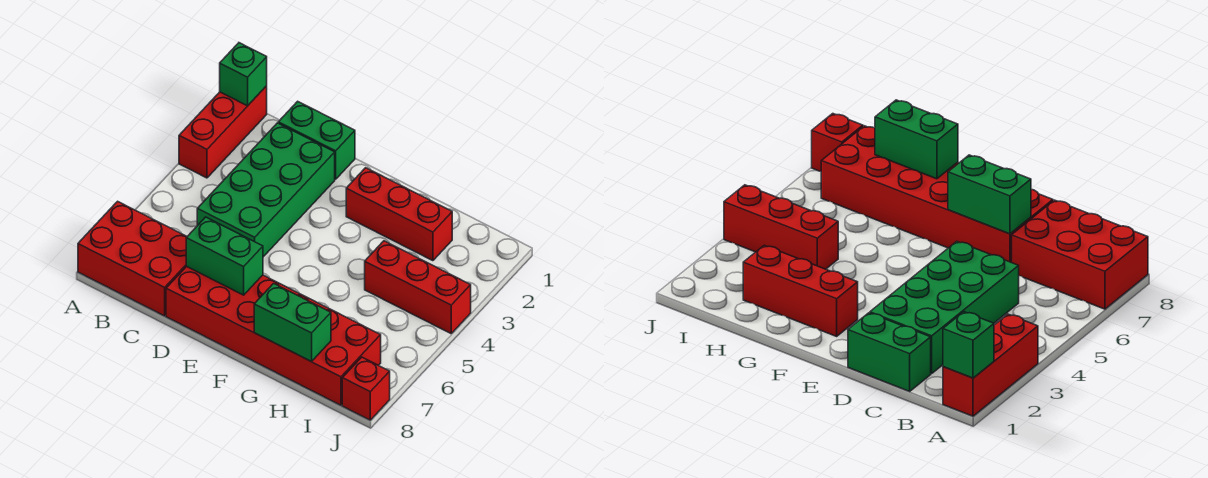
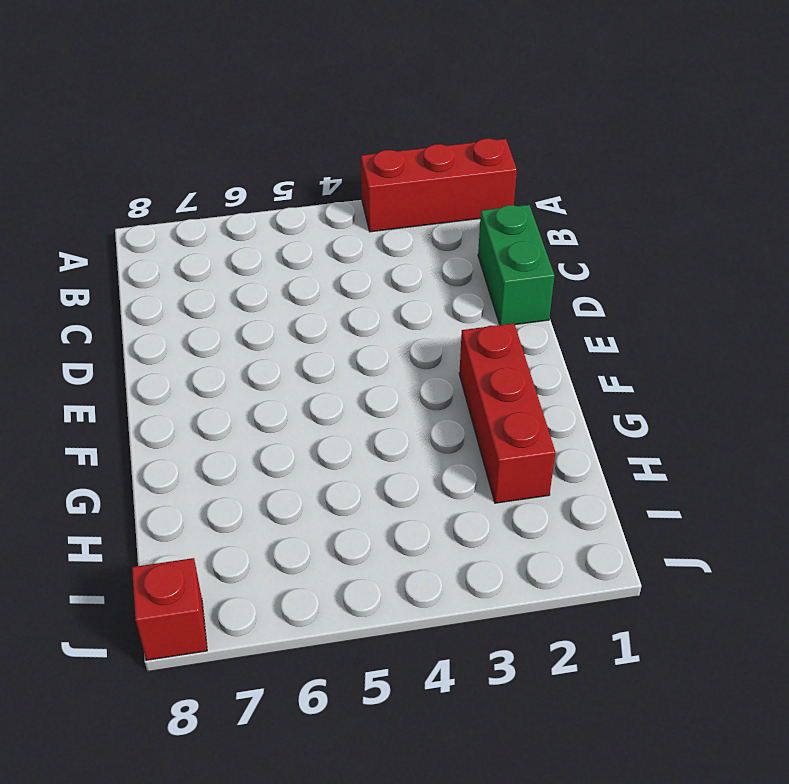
none -> red brick A7:C8 level 1
none -> green brick C2:D5 level 1

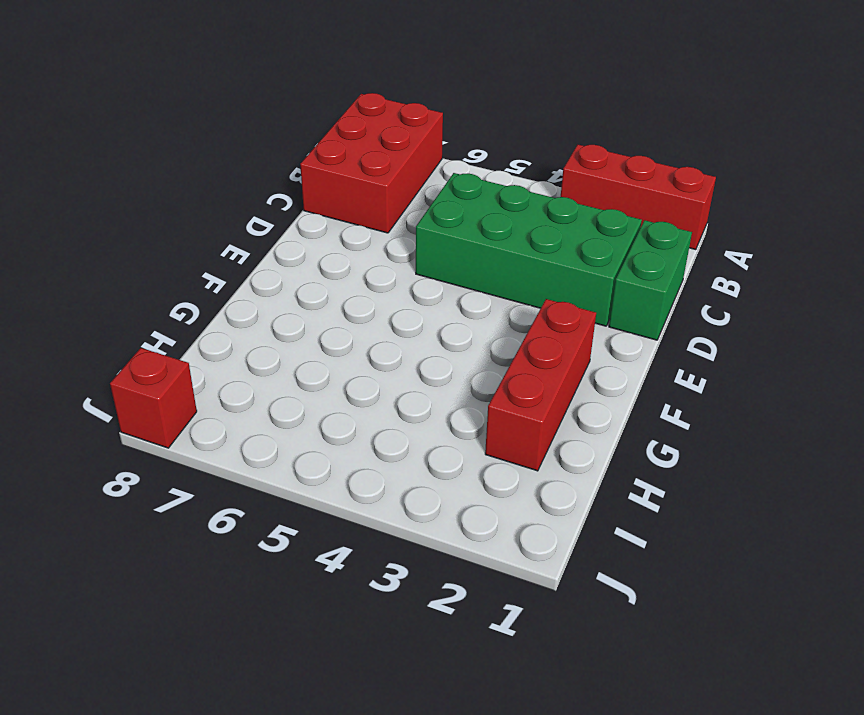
none -> red brick D7:I8 level 1
none -> red brick H4:J4 level 1

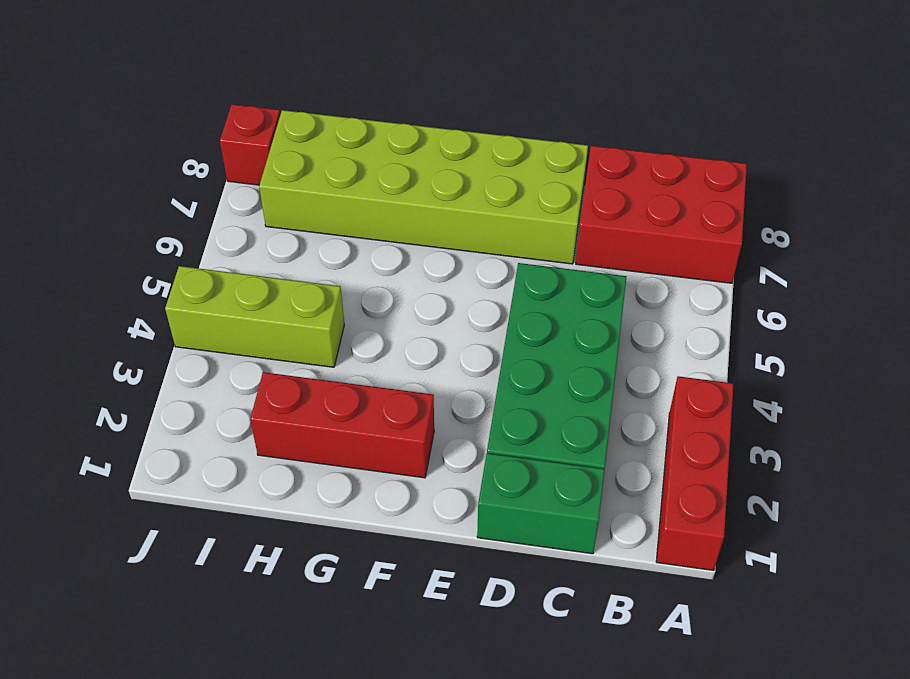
lime brick D7:I8 level 1 -> red brick D7:I8 level 1
lime brick H4:J4 level 1 -> red brick H4:J4 level 1
none -> green brick A1 level 2
none -> green brick D7:E7 level 2

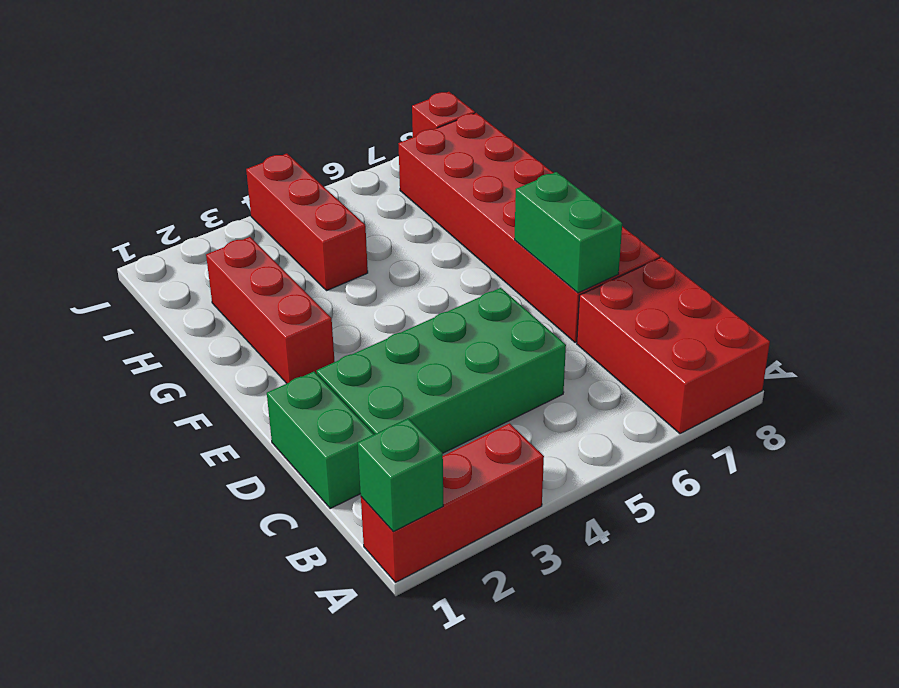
none -> green brick G8:H8 level 2

